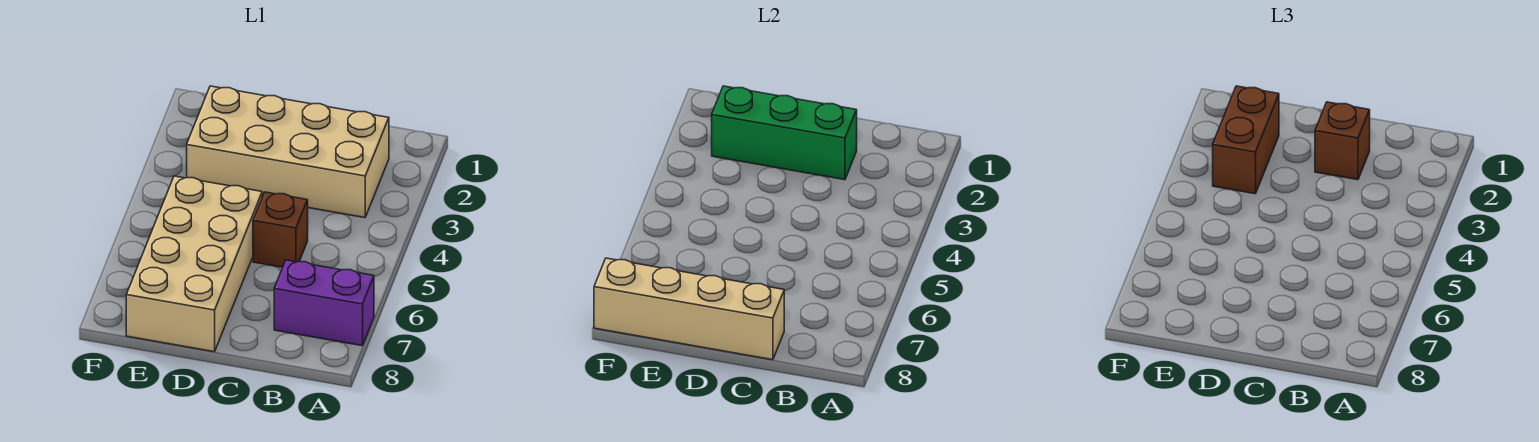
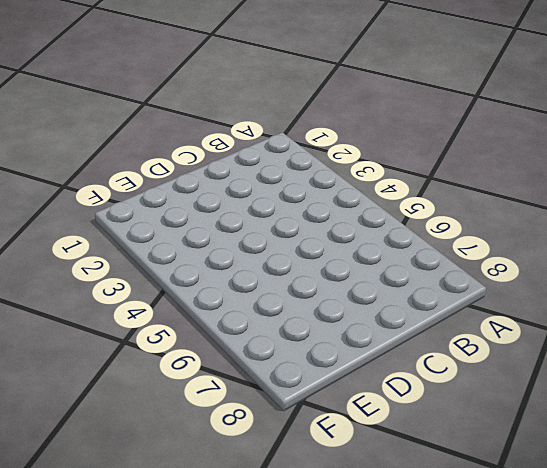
none -> purple brick A7:B7 level 1
none -> tan brick B2:E3 level 1

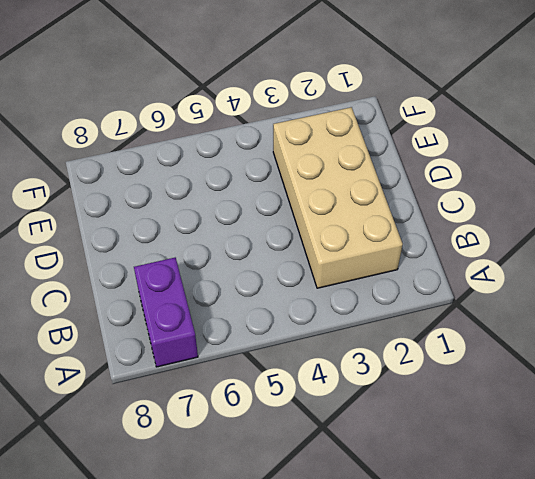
none -> brown brick C5 level 1
none -> tan brick D5:E8 level 1

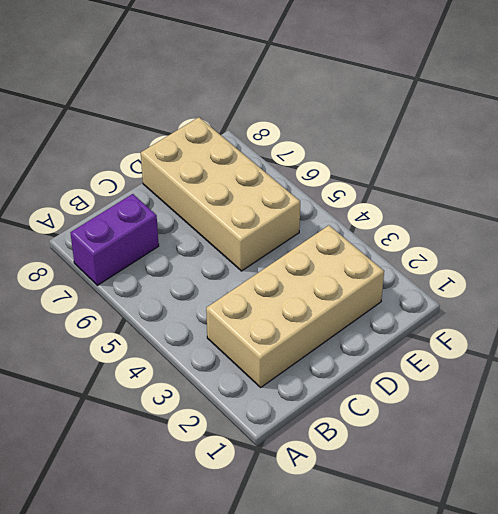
none -> brown brick C5 level 1
none -> green brick C2:E2 level 2

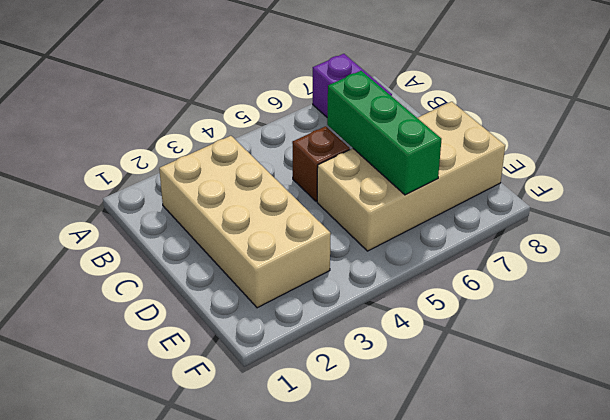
green brick C6:E6 level 2 -> green brick C2:E2 level 2
none -> tan brick C8:F8 level 2
none -> brown brick C2 level 3

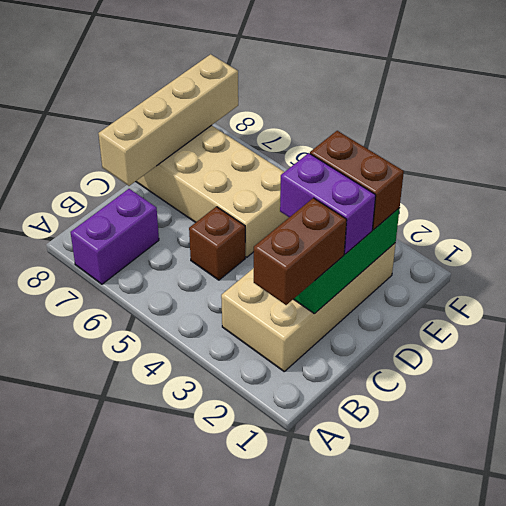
brown brick B2:C2 level 3 -> brown brick C2 level 3
purple brick D2:D3 level 3 -> none

